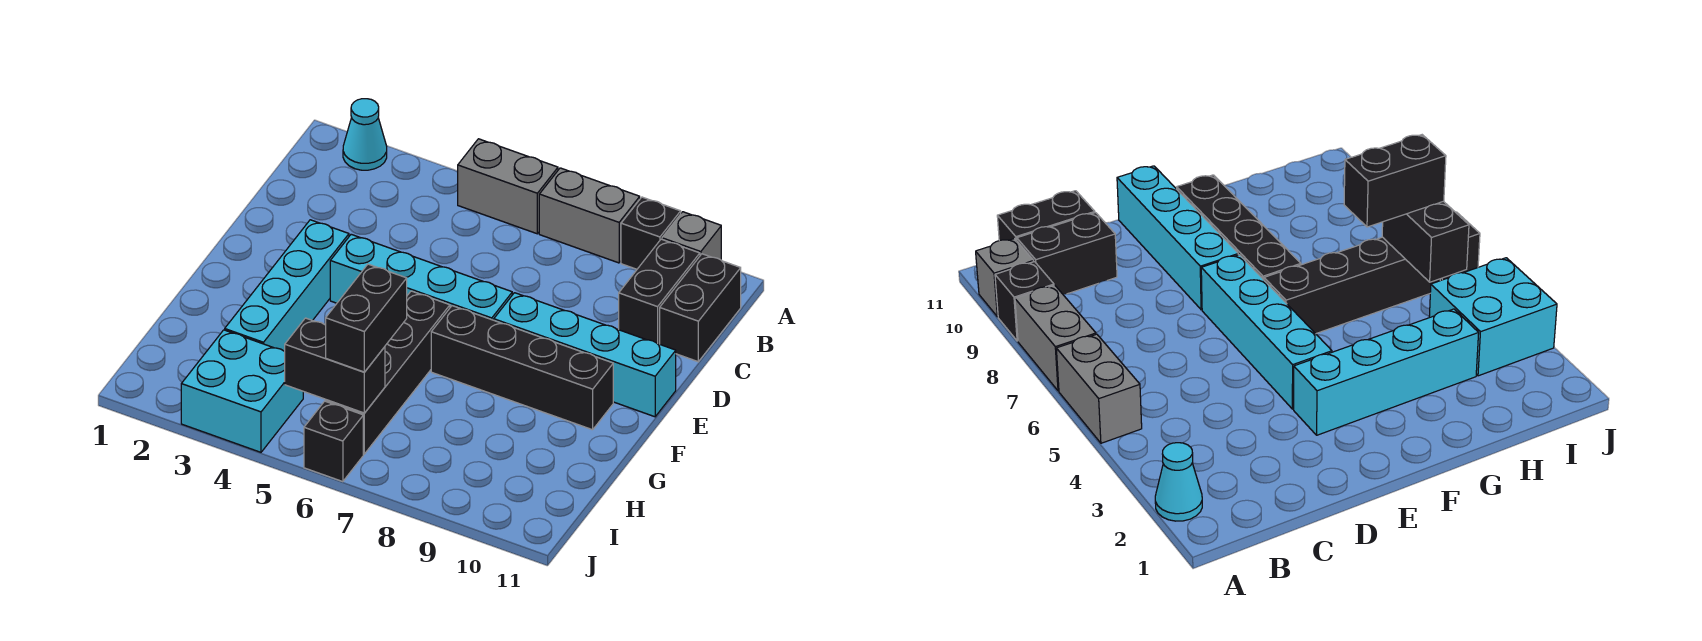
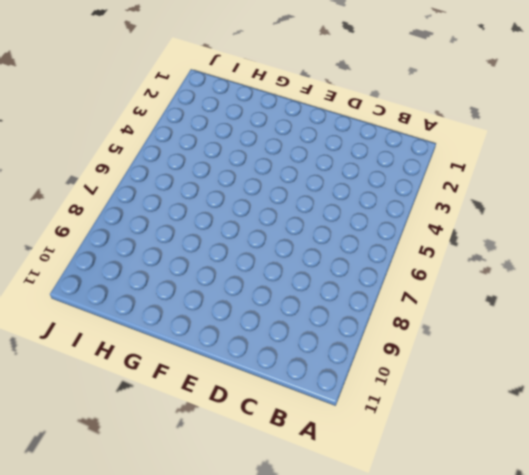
none -> cyan cone A2 level 1
none -> grey brick A5:A6 level 1
none -> grey brick A7:A8 level 1

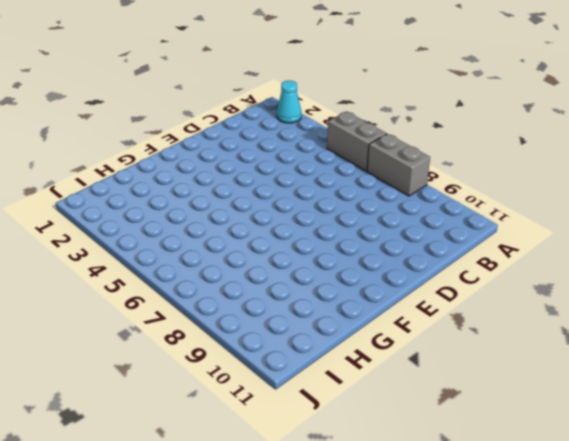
none -> black brick A9 level 1
none -> grey brick A10 level 1
none -> black brick B10:C10 level 1

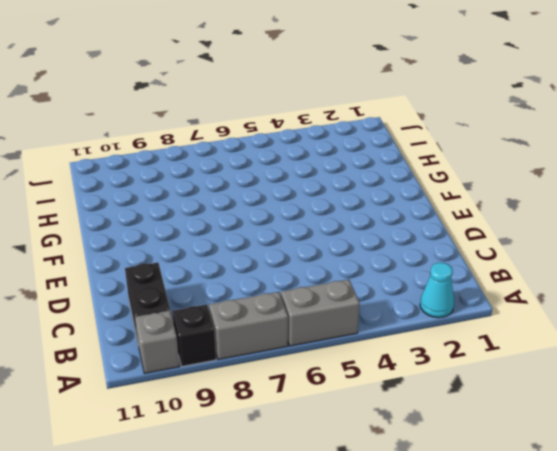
none -> black brick B11:C11 level 1
none -> cyan brick E3:H3 level 1
none -> cyan brick E4:E7 level 1

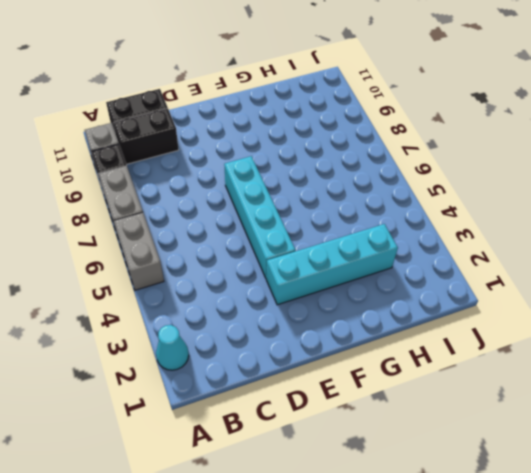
none -> cyan brick E8:E11 level 1
none -> black brick F6:I6 level 1
none -> black brick F7:F10 level 1

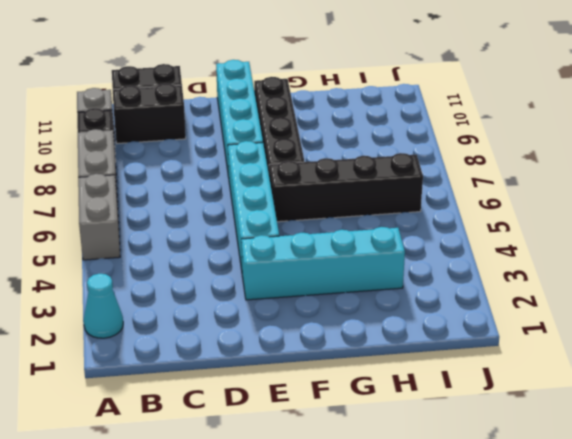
none -> cyan brick I3:J4 level 1
none -> black brick J6 level 1
none -> black brick I5:I6 level 2

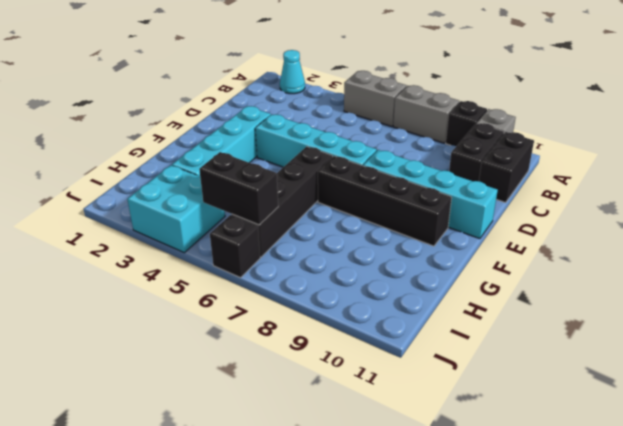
none -> black brick H6:I6 level 3

